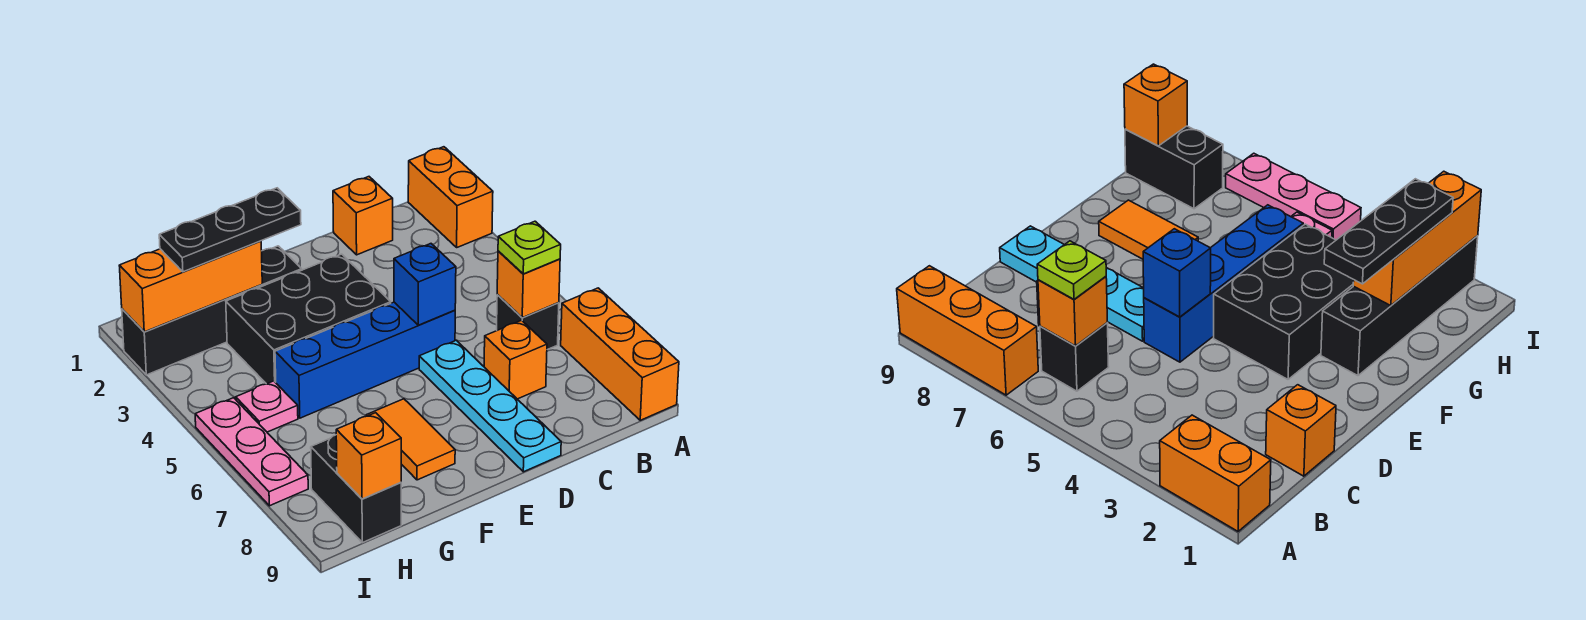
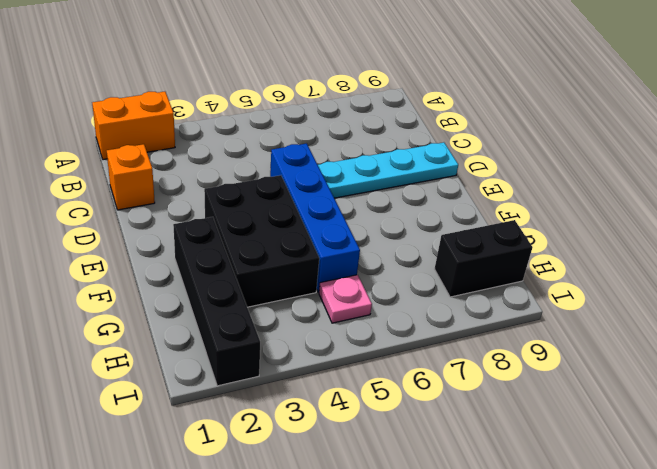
none -> orange brick A7:A9 level 1
none -> black brick B6 level 1
none -> orange brick C7 level 1

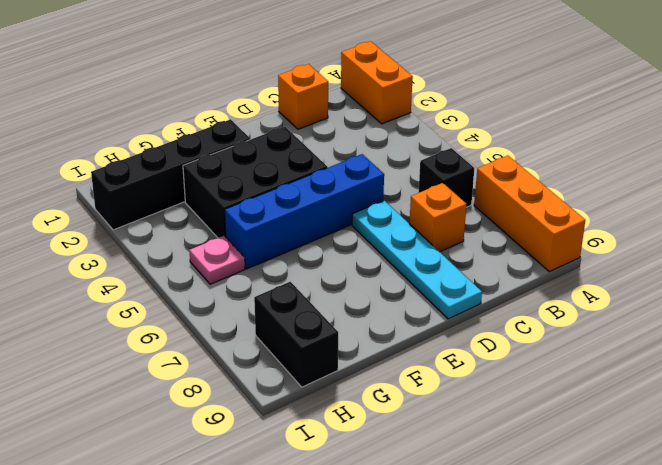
none -> orange tile F7:F8 level 1
none -> pink plate I5:I7 level 1
none -> orange brick B6 level 2

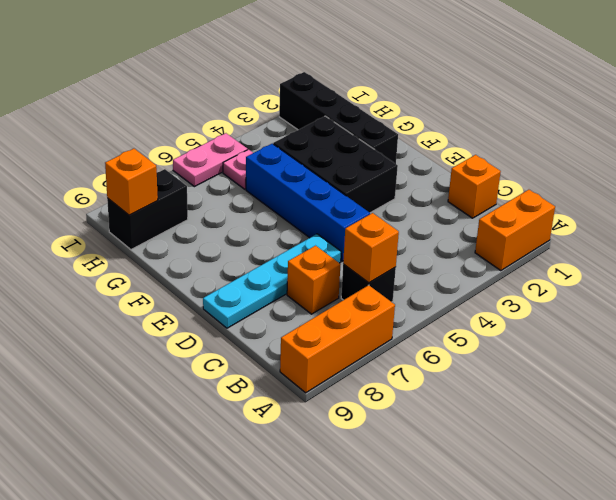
pink plate I5:I6 level 1 -> pink plate I5:I7 level 1
none -> orange tile F7:F8 level 1
none -> blue brick D5 level 2
none -> orange brick G2:I2 level 2

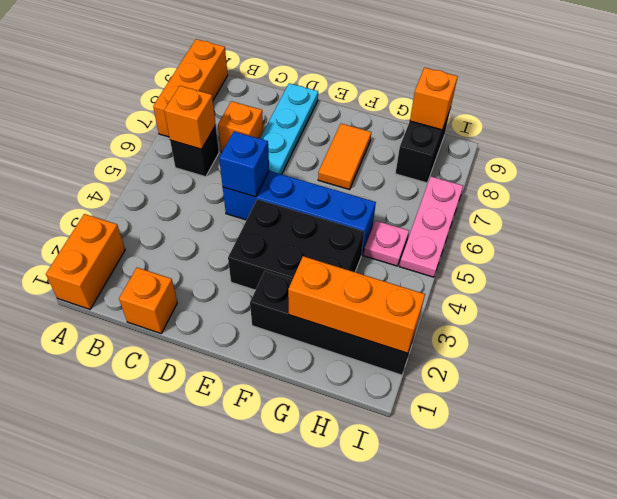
none -> lime plate B6 level 3
none -> black plate F2:H2 level 3

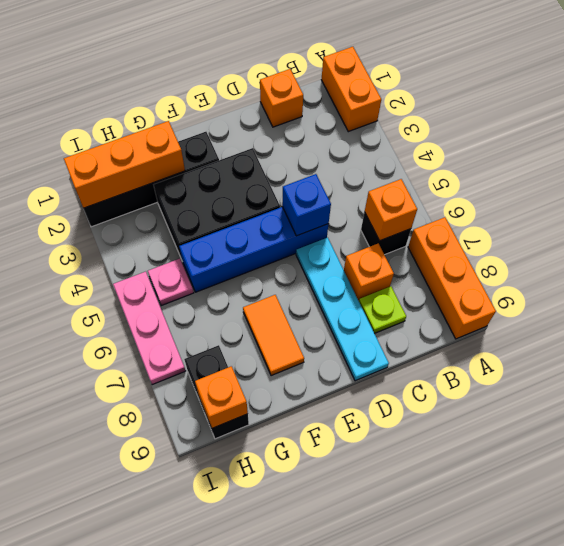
lime plate C8 level 1 -> lime plate B6 level 3
none -> black plate F2:H2 level 3

